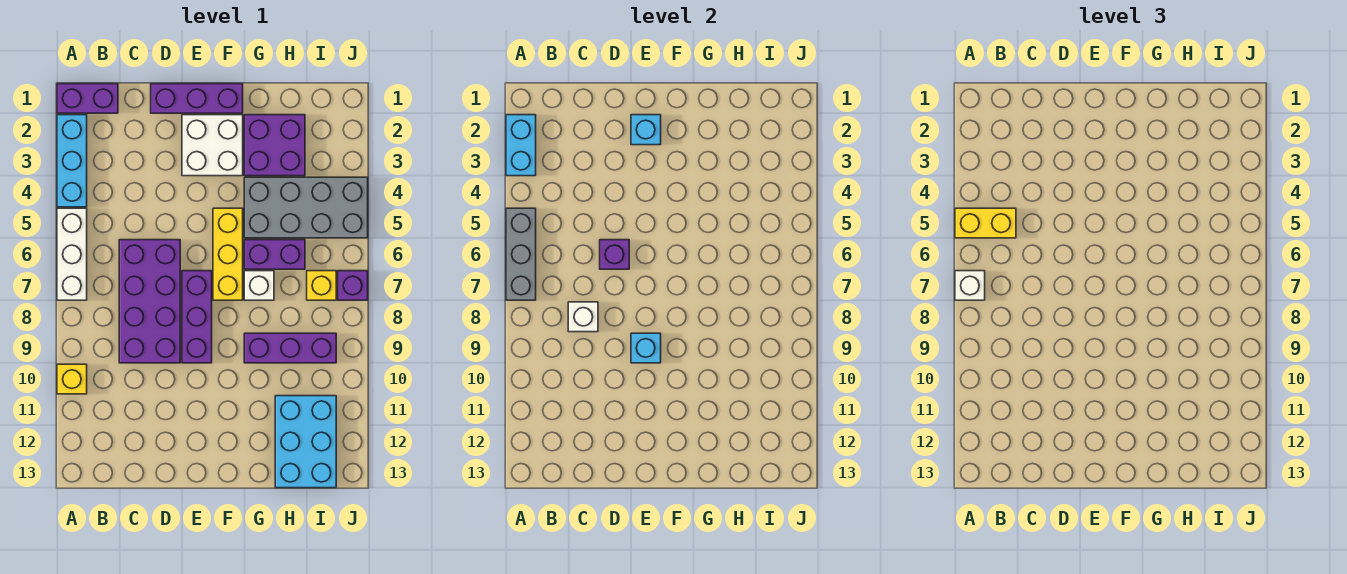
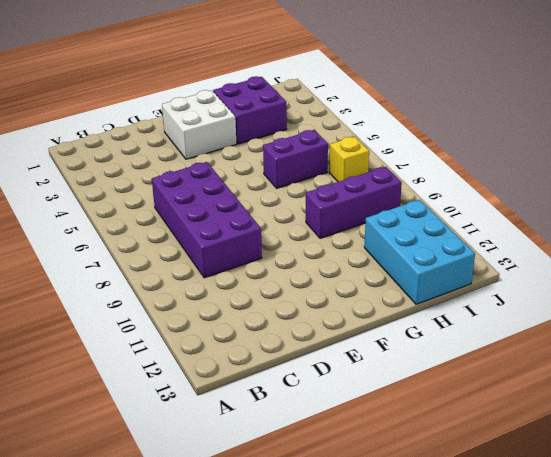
none -> purple brick A1:B1 level 1
none -> cyan brick A2:A4 level 1
none -> white brick A5:A7 level 1

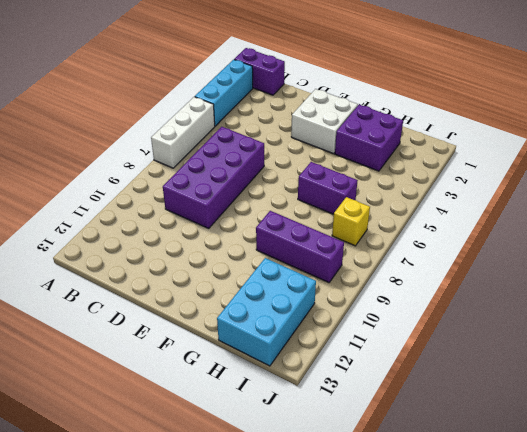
none -> yellow brick A10 level 1
none -> purple brick D1:F1 level 1
none -> purple brick E7:E9 level 1

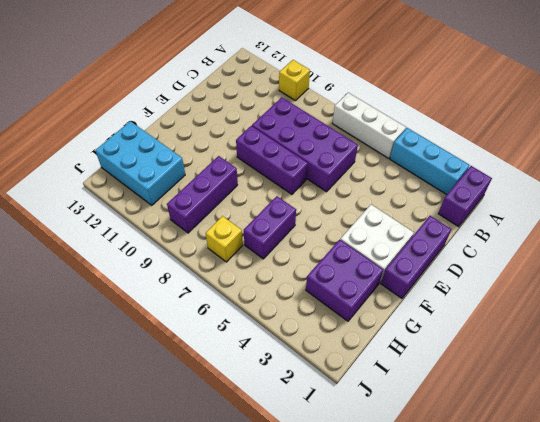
none -> yellow brick F5:F7 level 1
none -> grey brick G4:J5 level 1
none -> white brick G7 level 1

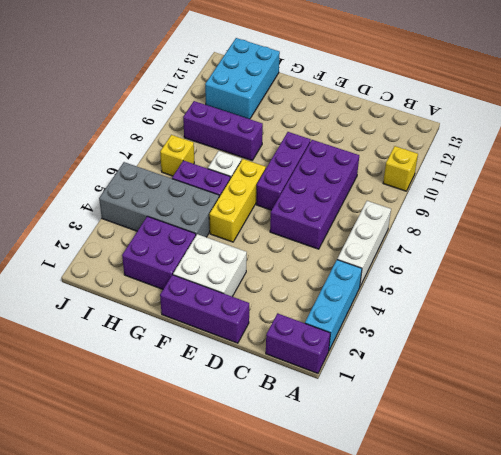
none -> purple brick J7 level 1
none -> cyan brick A2:A3 level 2
none -> grey brick A5:A7 level 2

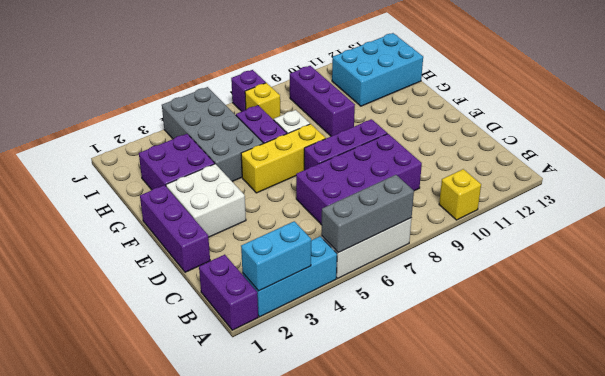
none -> white brick C8 level 2
none -> purple brick D6 level 2
none -> cyan brick E2 level 2

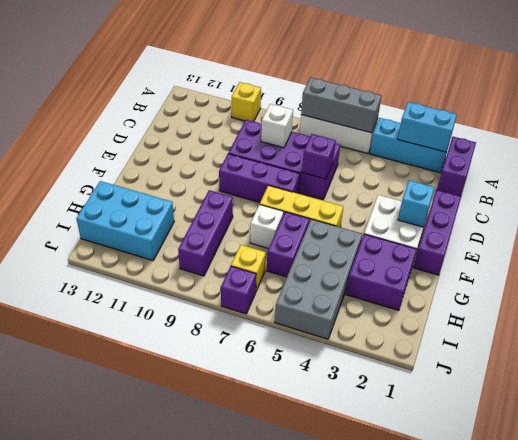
none -> cyan brick E9 level 2
none -> yellow brick A5:B5 level 3
none -> white brick A7 level 3

